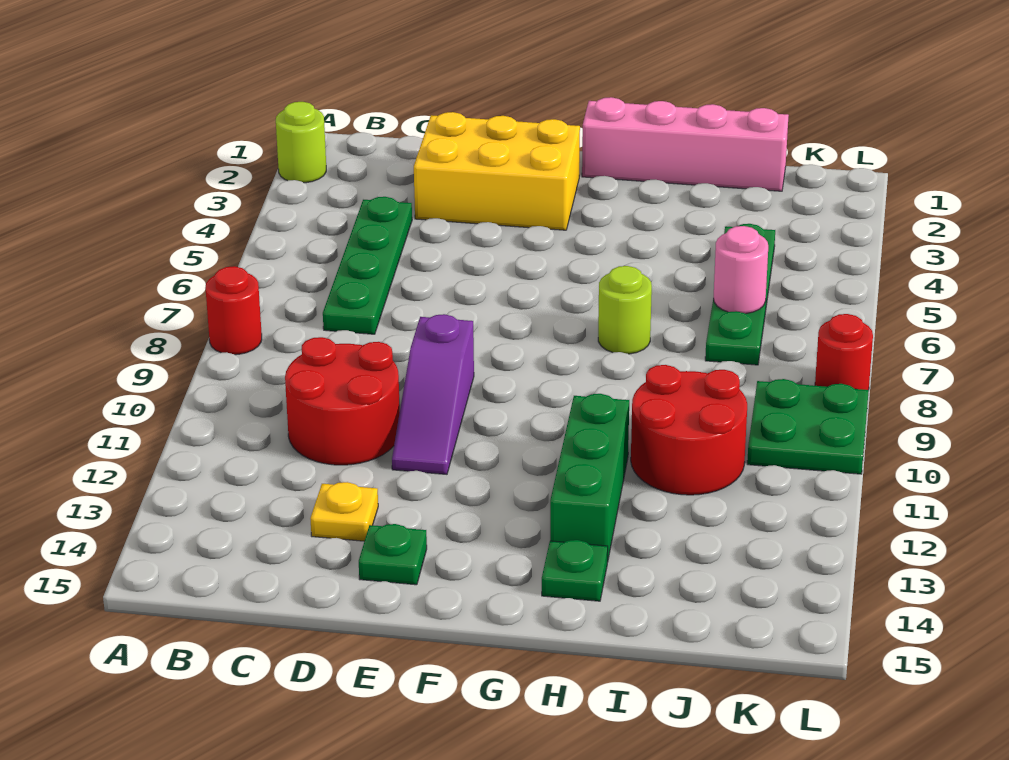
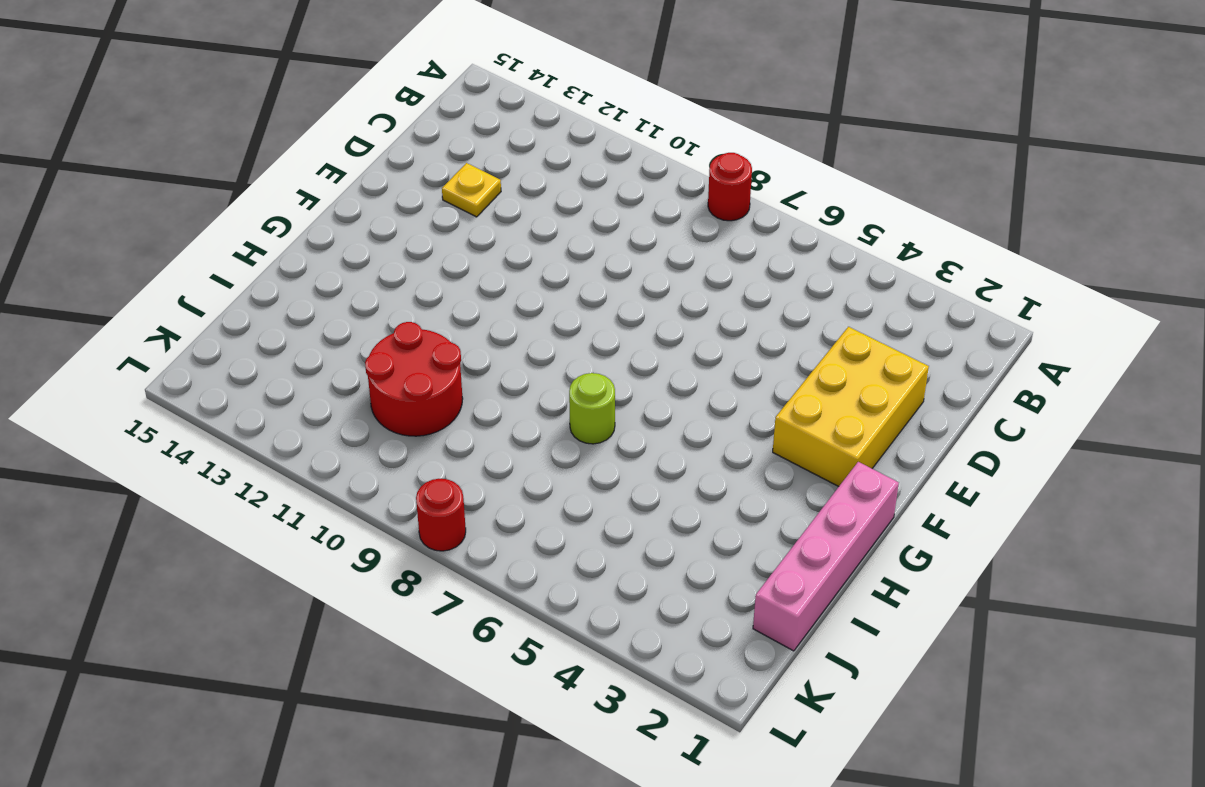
none -> lime round brick A2 level 1
none -> green plate C4:C7 level 1
none -> red round brick C10:D11 level 1

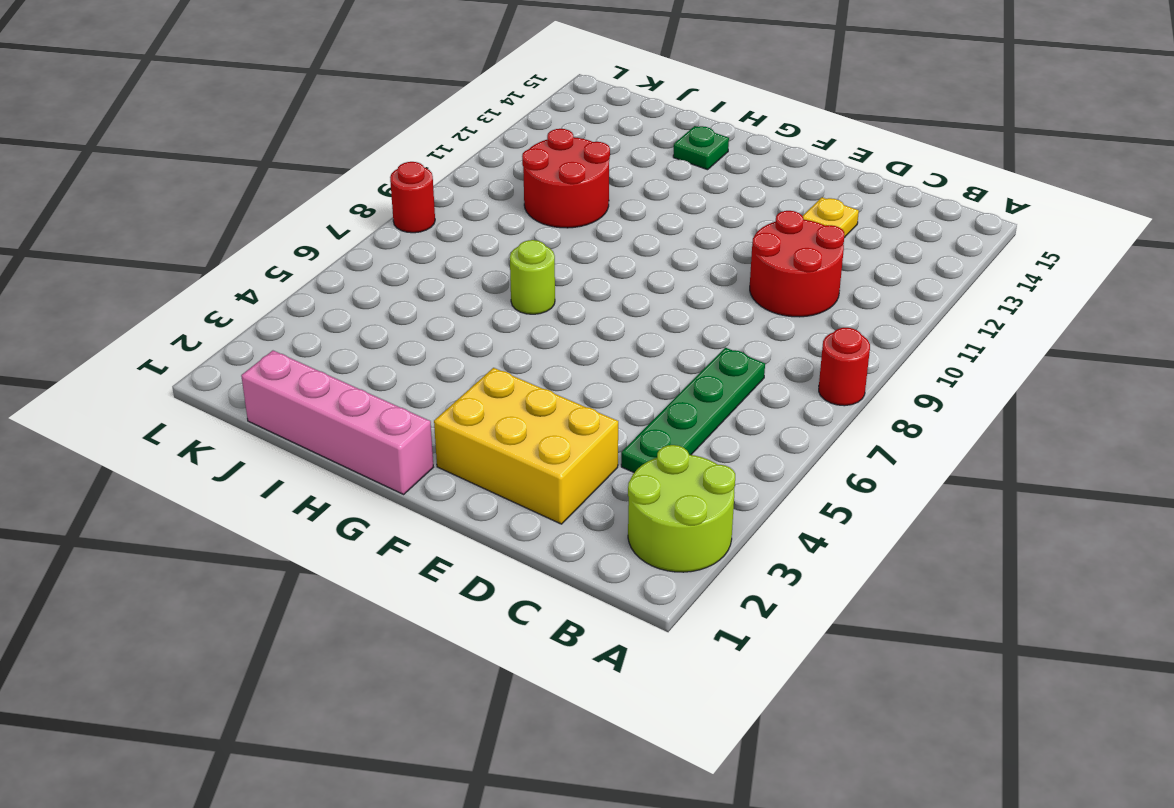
lime round brick A2:B3 level 1 -> lime round brick A2 level 1
none -> purple slope E9:E11 level 1 top 9
none -> green plate E14 level 1
none -> green brick H11:H13 level 1

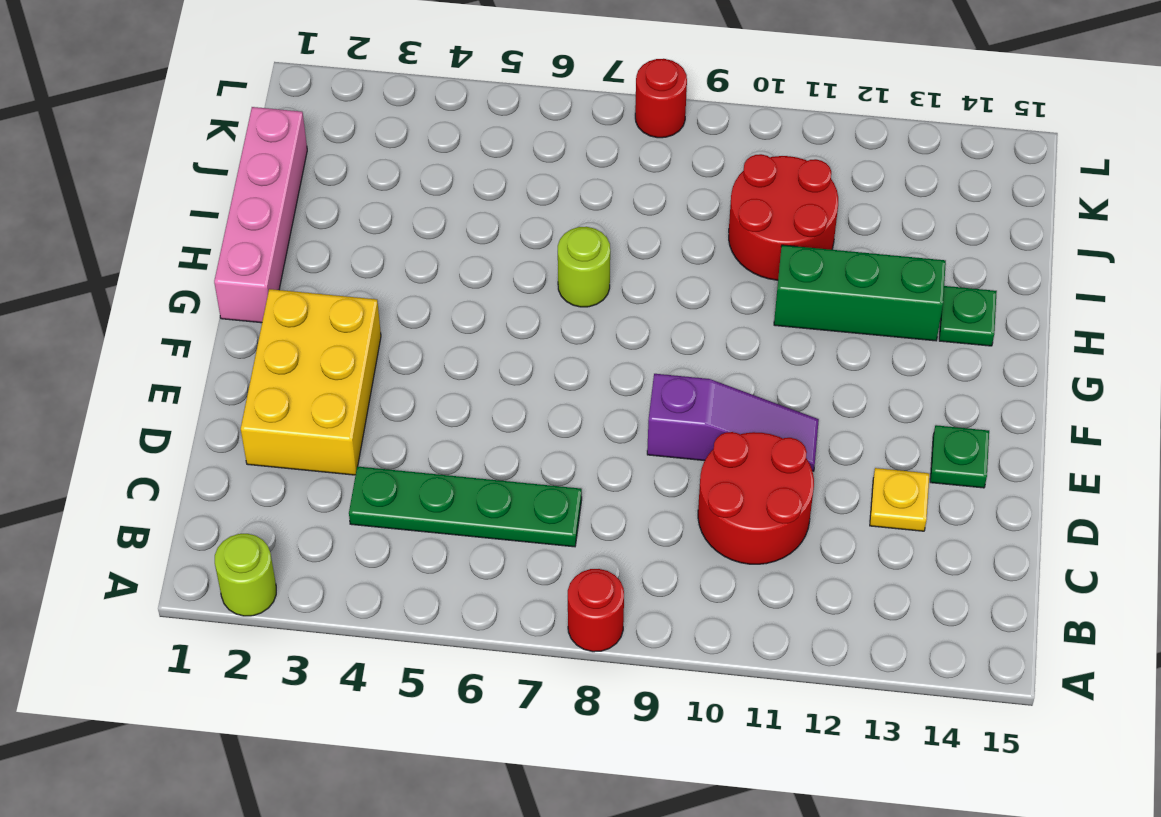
none -> green plate J4:J7 level 1
none -> green plate K9:L10 level 1
none -> pink round brick J6 level 2

